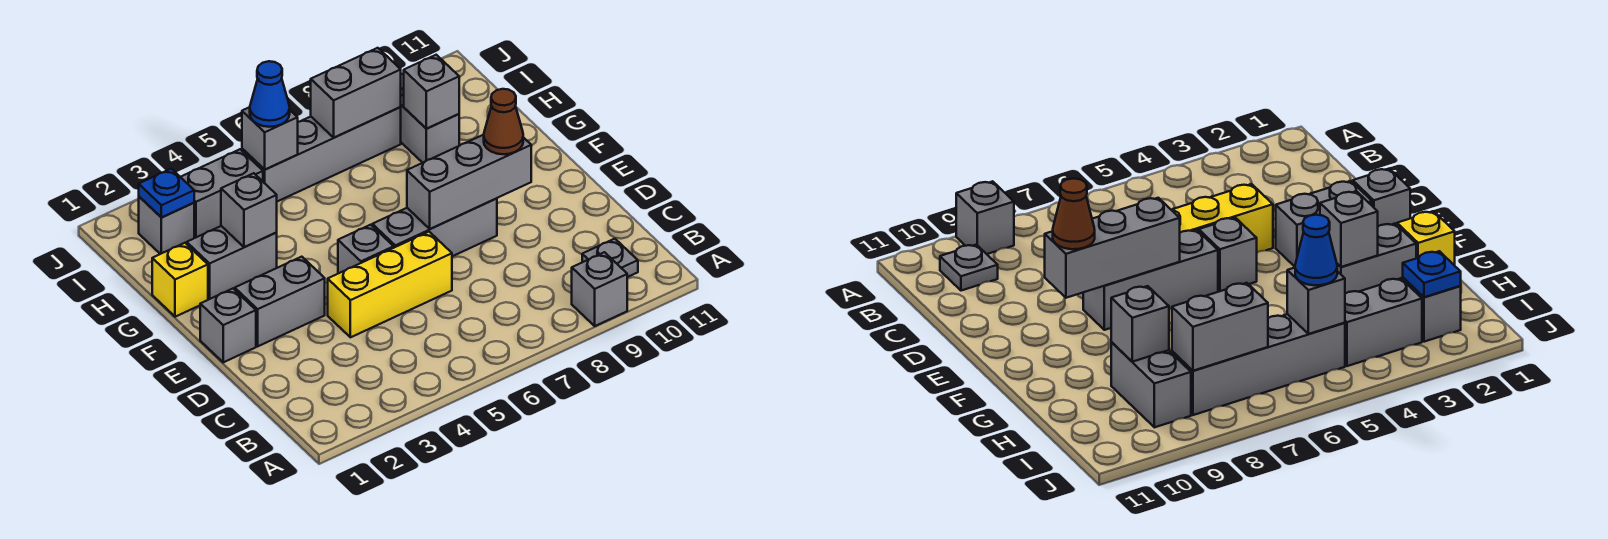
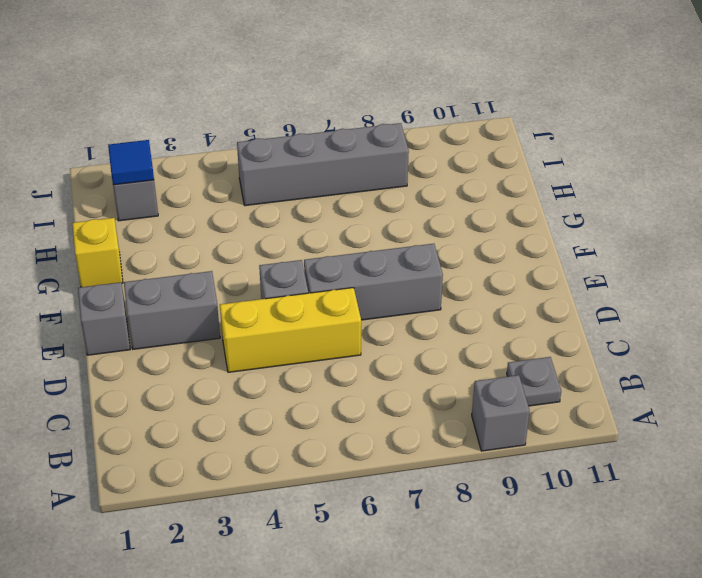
blue tile I2 level 2 -> blue plate I2 level 2
none -> grey brick G2:G3 level 1
none -> grey brick H9:I9 level 1
none -> grey brick I3:I4 level 1

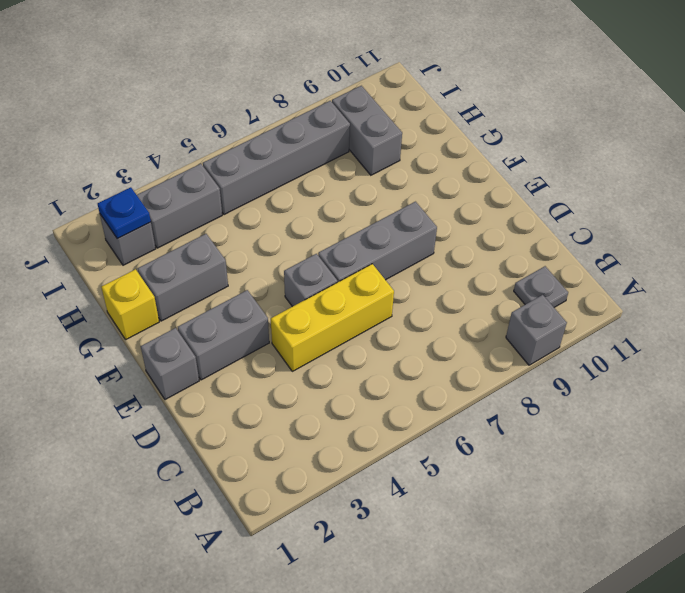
none -> grey brick E7:E9 level 2
none -> grey brick G3 level 2
none -> grey brick H9 level 2

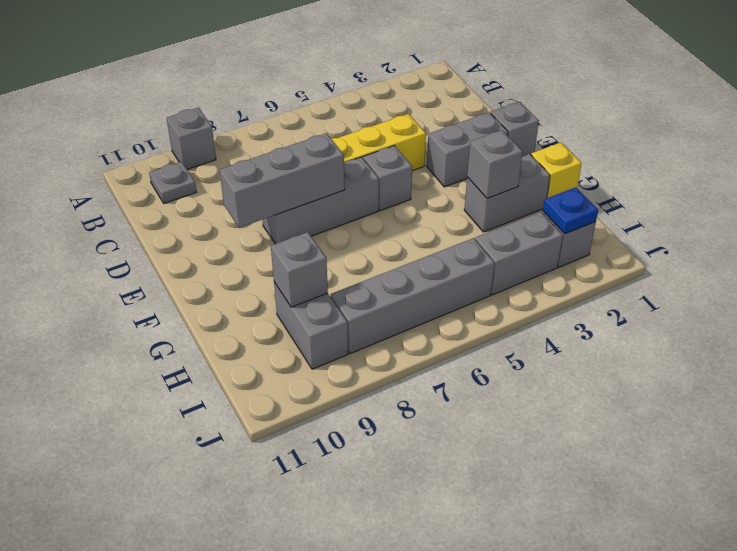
none -> grey brick I5 level 2
none -> grey brick I7:I8 level 2
none -> brown cone E9 level 3

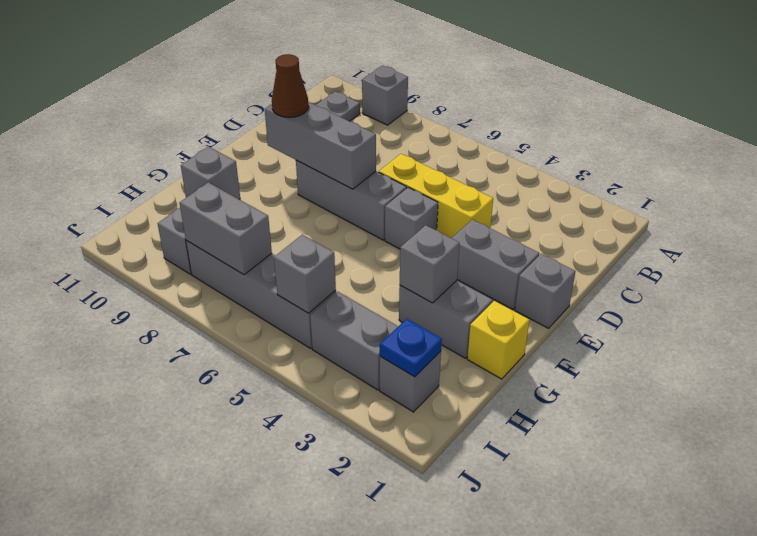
none -> blue cone I5 level 3

